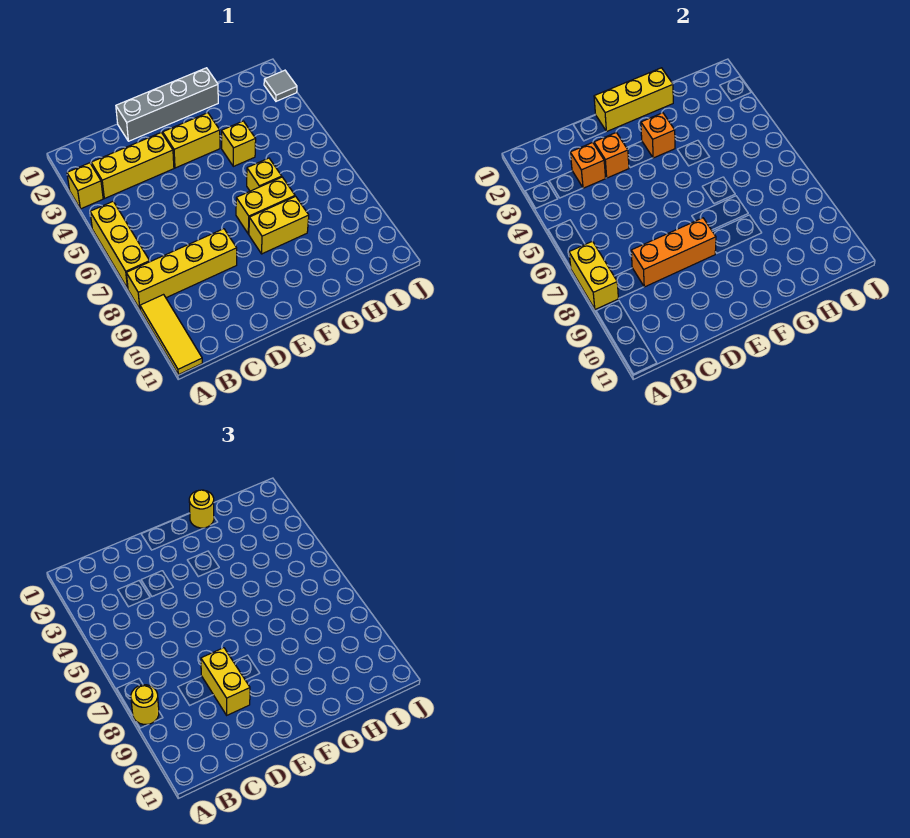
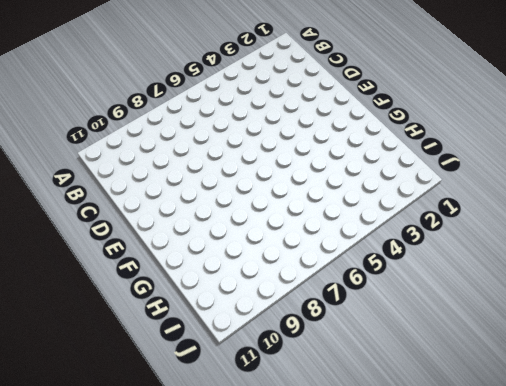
none -> yellow brick A3 level 1
none -> yellow brick A5:A7 level 1
none -> yellow brick A8:D8 level 1

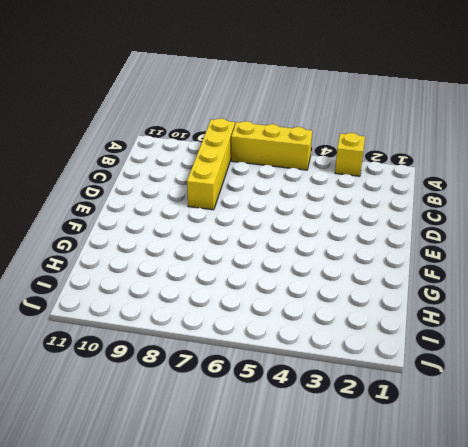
none -> yellow tile A9:A11 level 1
none -> yellow brick B3:D3 level 1
none -> grey brick D1:G1 level 1

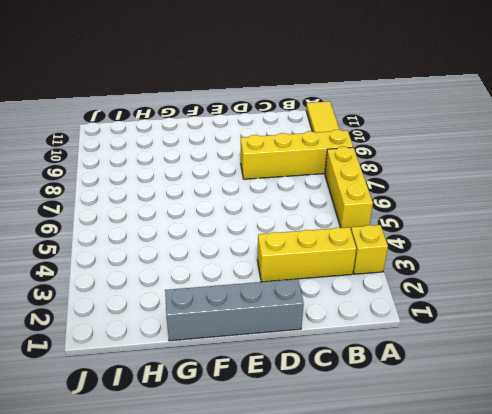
none -> yellow brick E3:F3 level 1
none -> yellow brick F7:G7 level 1
none -> yellow brick F8:G8 level 1

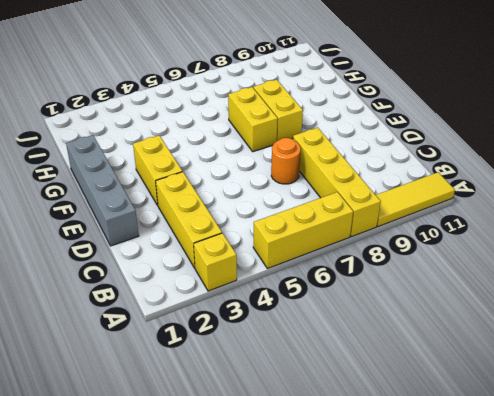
orange round brick D7 level 1 -> none
none -> yellow brick G4 level 1
none -> yellow brick G6 level 1
none -> grey tile J2 level 1

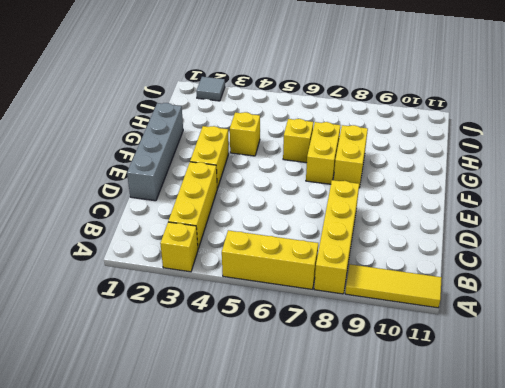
none -> yellow brick A7:A8 level 2
none -> orange brick C3 level 2
none -> orange brick C8:E8 level 2

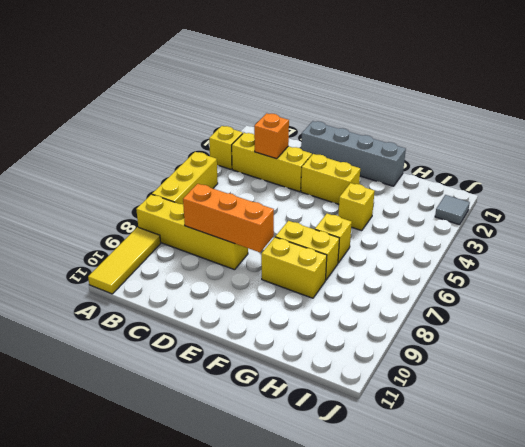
none -> yellow brick A7:A8 level 2
none -> orange brick D3 level 2
none -> yellow brick E1:G1 level 2

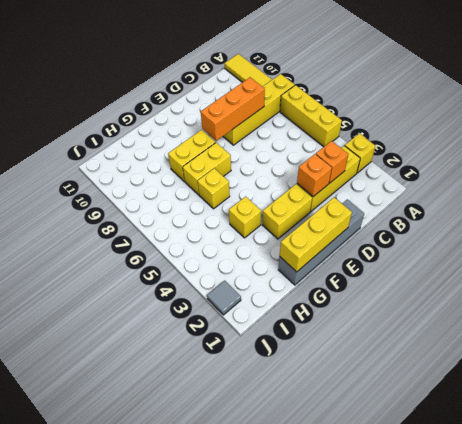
none -> yellow brick A7:A8 level 2
none -> orange brick F3 level 2
none -> yellow round brick A8 level 3

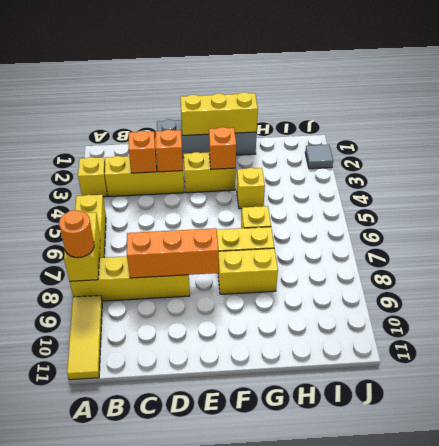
orange round brick A8 level 3 -> yellow round brick A8 level 3
none -> yellow brick D8:D9 level 3
none -> yellow round brick G1 level 3

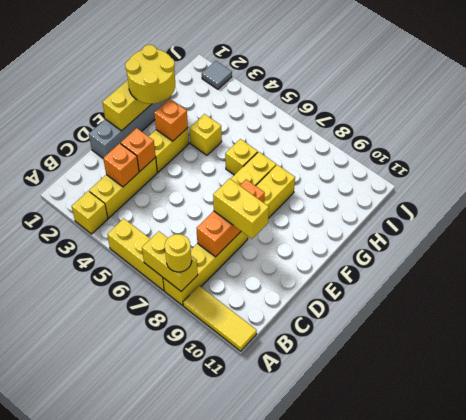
yellow round brick F1:G2 level 3 -> yellow round brick G1 level 3

